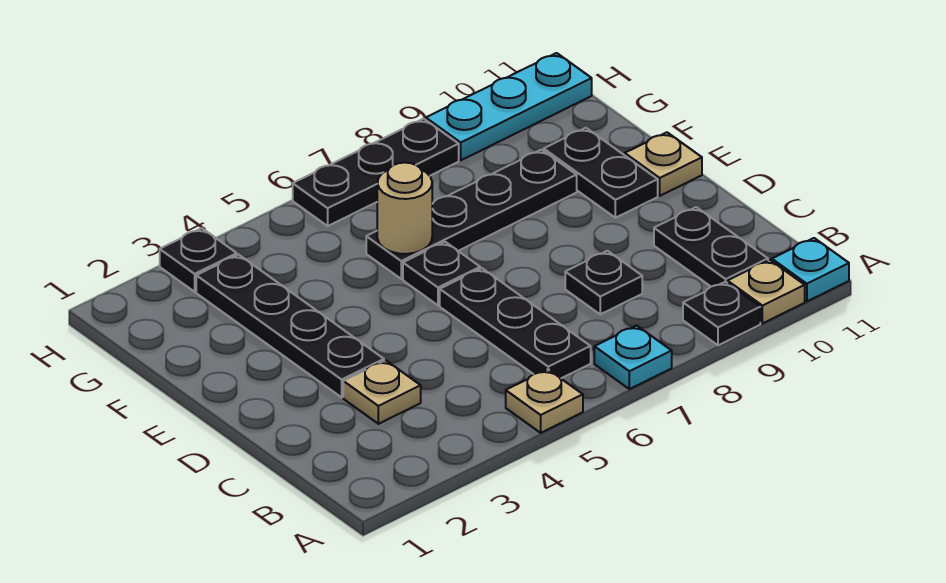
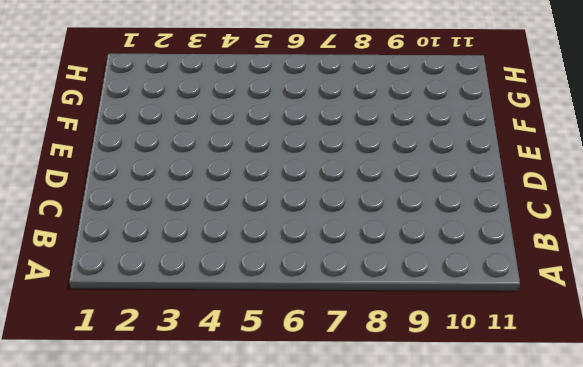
none -> tan plate A5 level 1
none -> cyan plate A7 level 1
none -> black plate A9 level 1

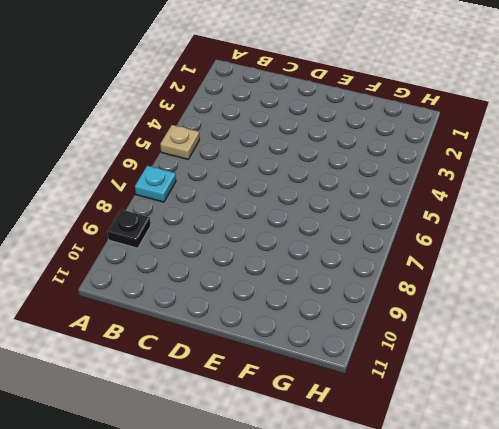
none -> tan plate A10 level 1
none -> cyan plate A11 level 1
none -> black plate B6:D6 level 1

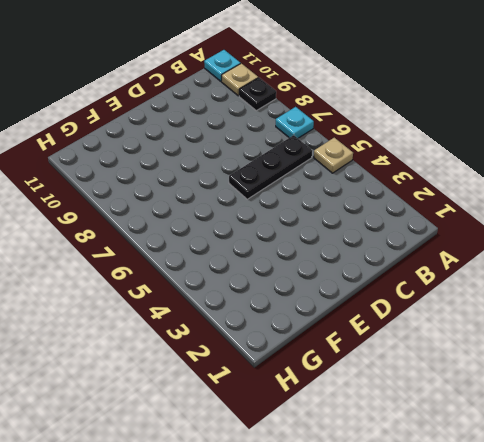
none -> black plate B10:C10 level 1
none -> tan plate C3 level 1
none -> black plate C8 level 1

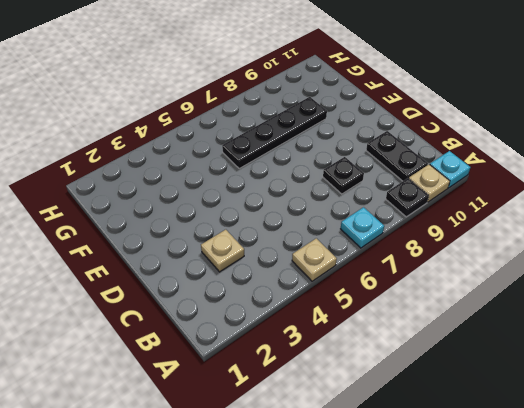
none -> black plate B6:D6 level 1
none -> black plate D3:G3 level 1
none -> black plate E6 level 1

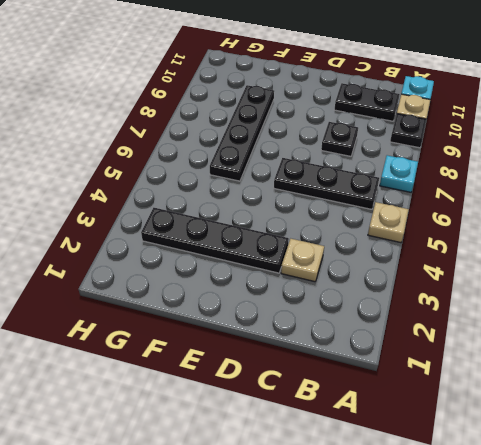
none -> black plate E6 level 1
none -> black plate E10:F10 level 1
none -> tan plate E11 level 1

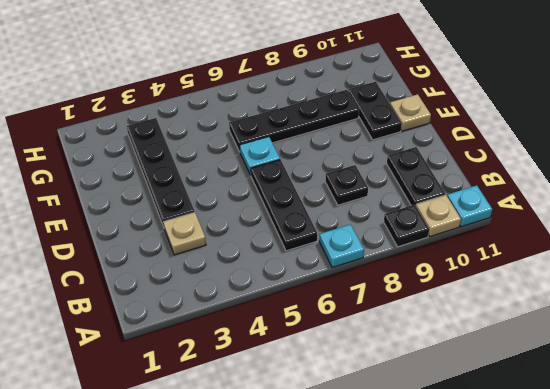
cyan plate E6 level 1 -> black plate E6 level 1
none -> tan plate A5 level 1
none -> black plate H3 level 1
none -> black plate H6:H8 level 1

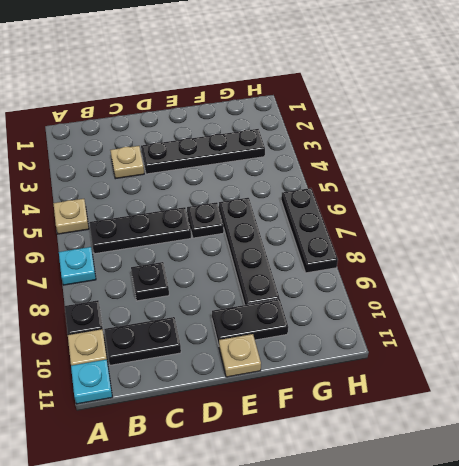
none -> black plate H3 level 1
none -> cyan plate H9:H11 level 1
none -> tan round brick F6 level 2

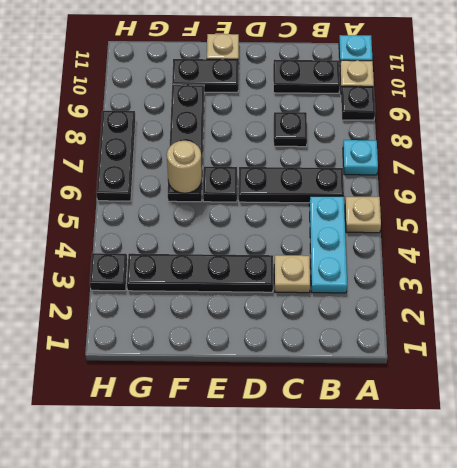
cyan plate B3:B5 level 1 -> cyan plate H9:H11 level 1

